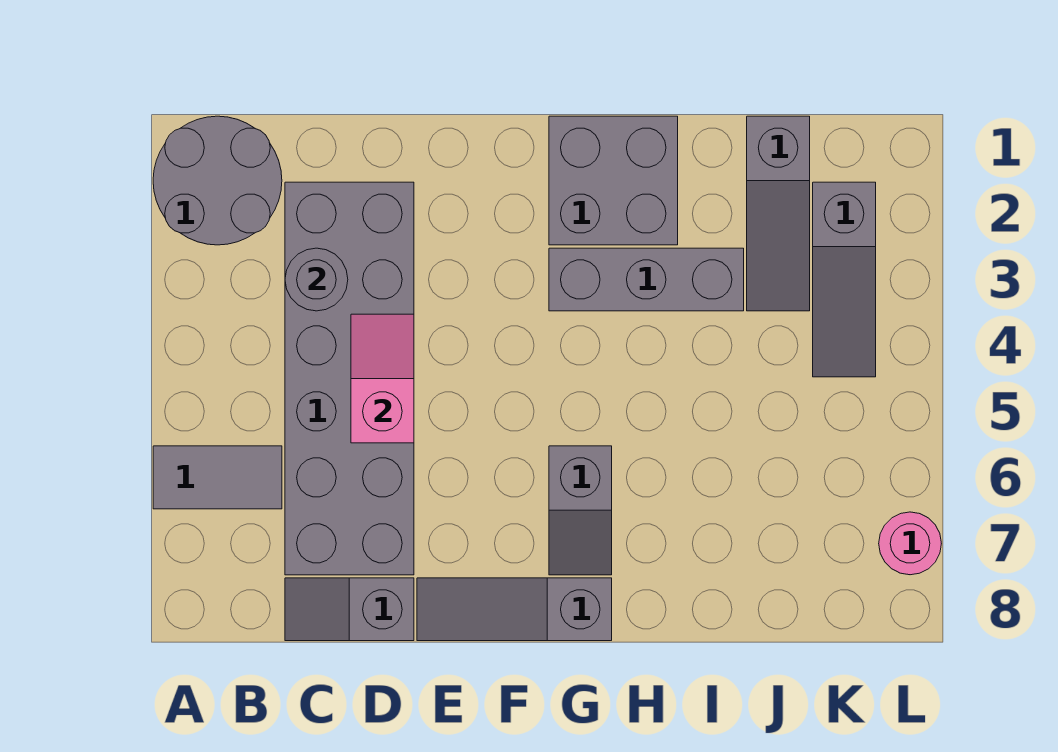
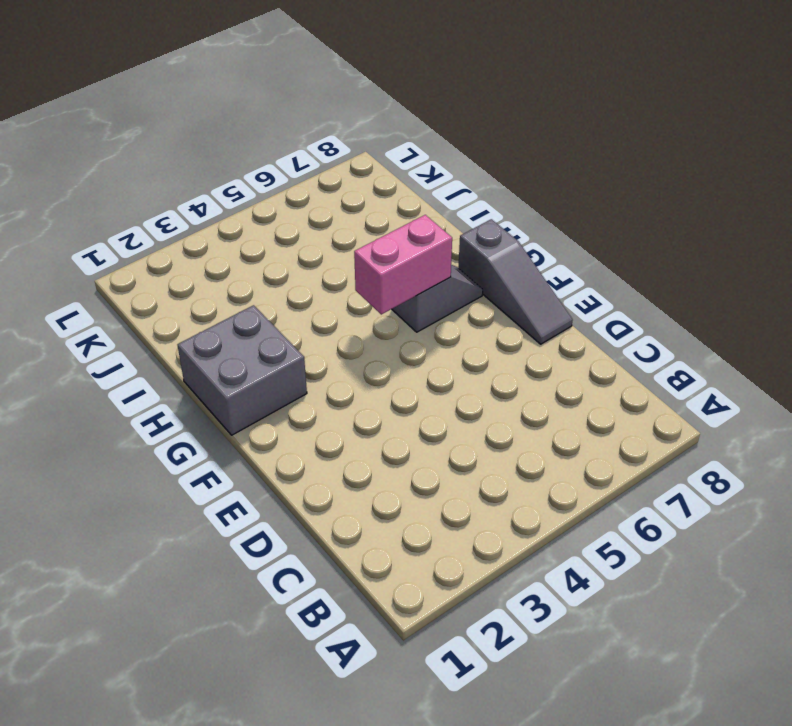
pink brick G5:G6 level 2 -> none
none -> grey round brick A1:B2 level 1
none -> grey tile A6:B6 level 1
none -> grey brick C2:D7 level 1

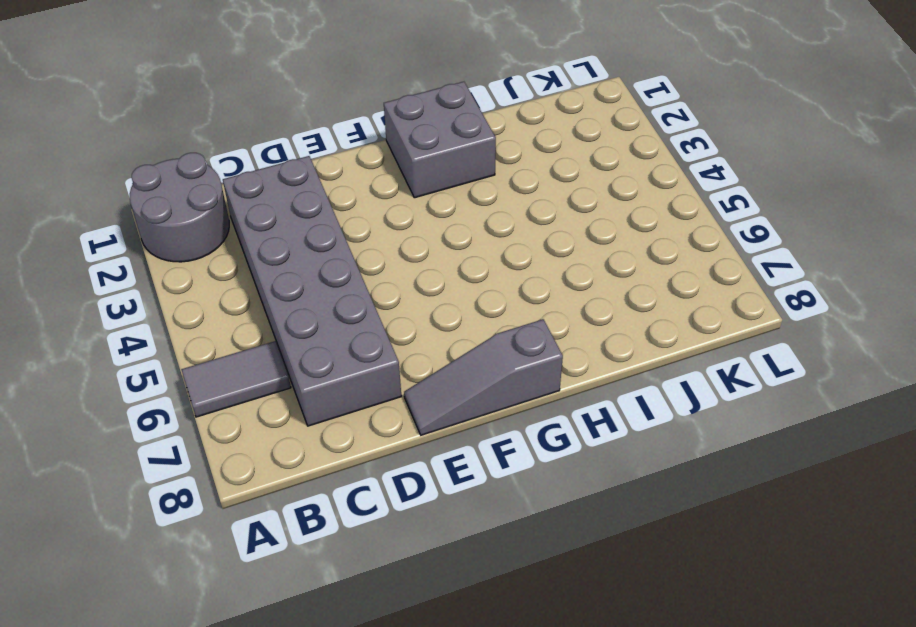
none -> grey slope C8:D8 level 1 top D
none -> grey brick G3:I3 level 1
none -> grey slope G6:G7 level 1 top 6

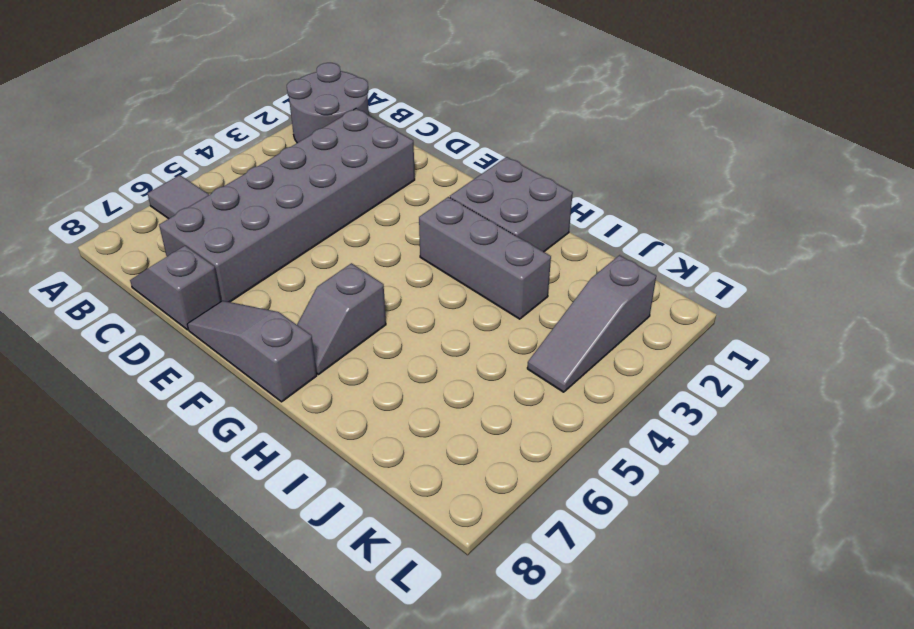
none -> grey slope J1:J3 level 1 top 1
none -> pink round brick L7 level 1
none -> grey round brick C3 level 2

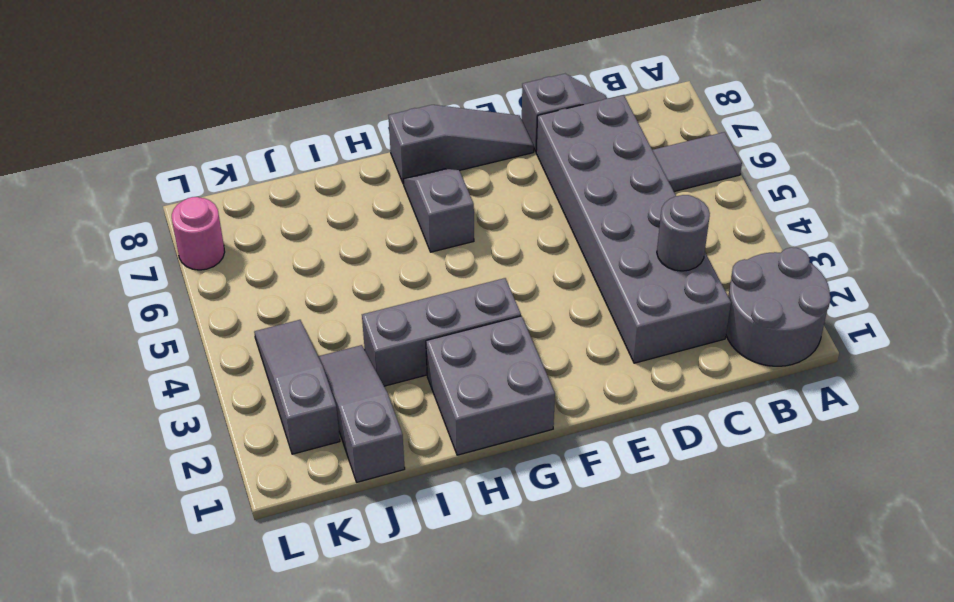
none -> pink slope D4:D5 level 2 top 5

